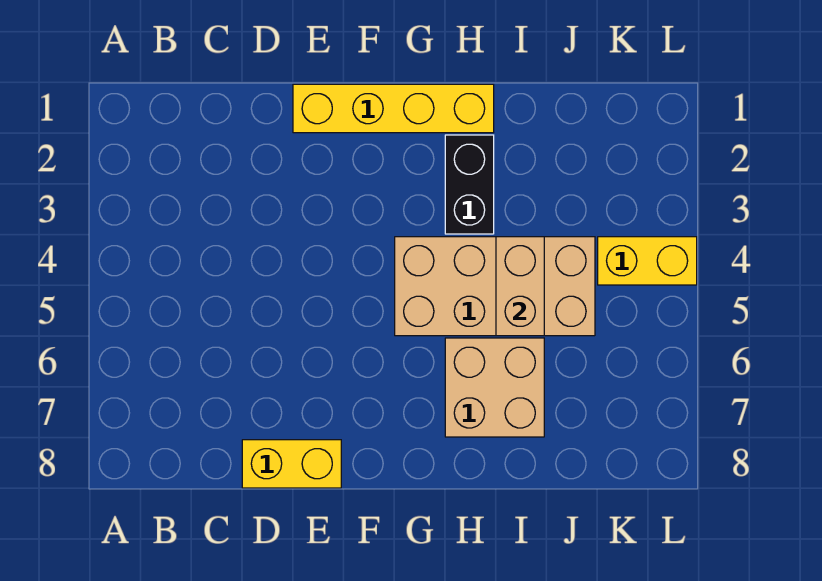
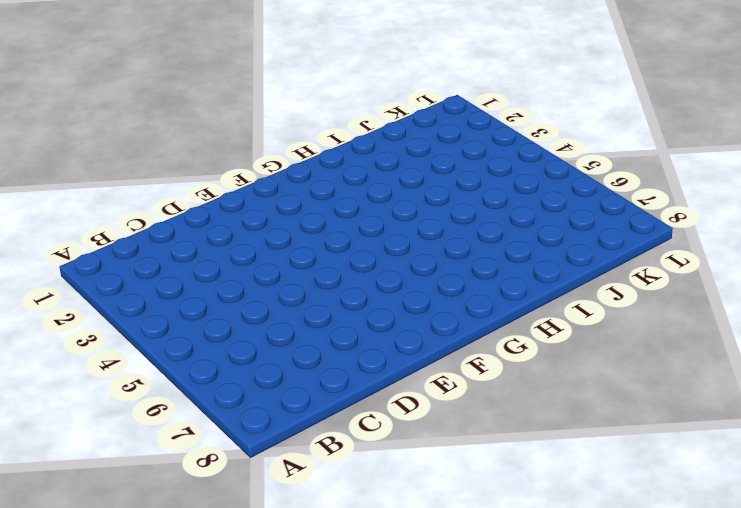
none -> yellow brick D8:E8 level 1
none -> yellow brick E1:H1 level 1

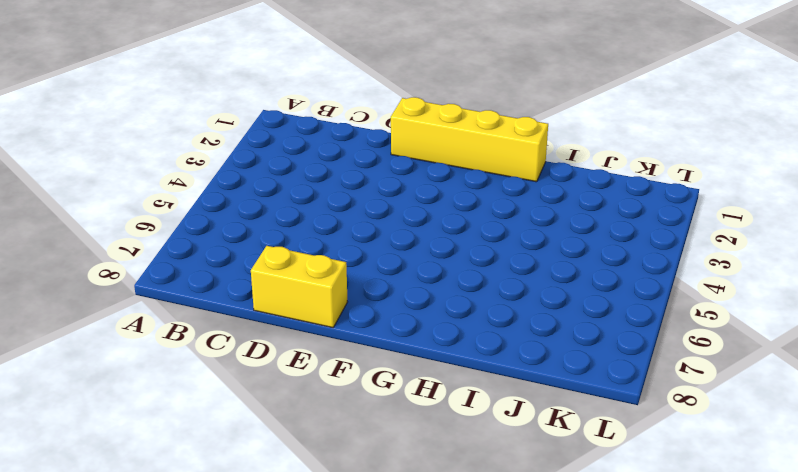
none -> tan brick G4:J5 level 1
none -> black brick H2:H3 level 1

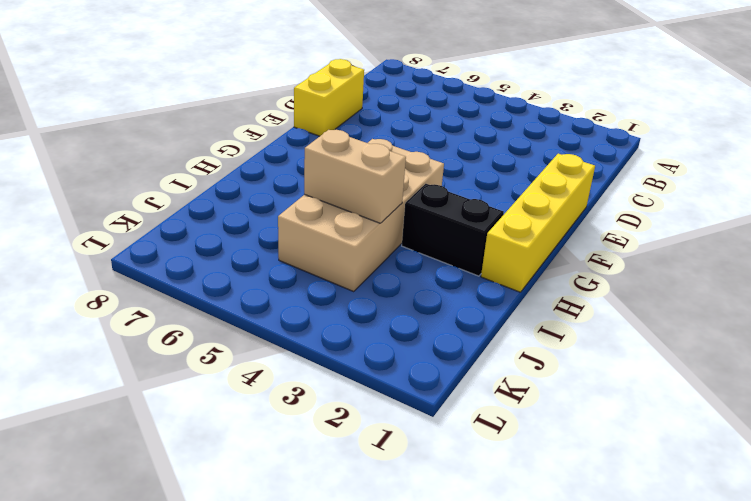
none -> tan brick H6:I7 level 1
none -> yellow brick K4:L4 level 1

